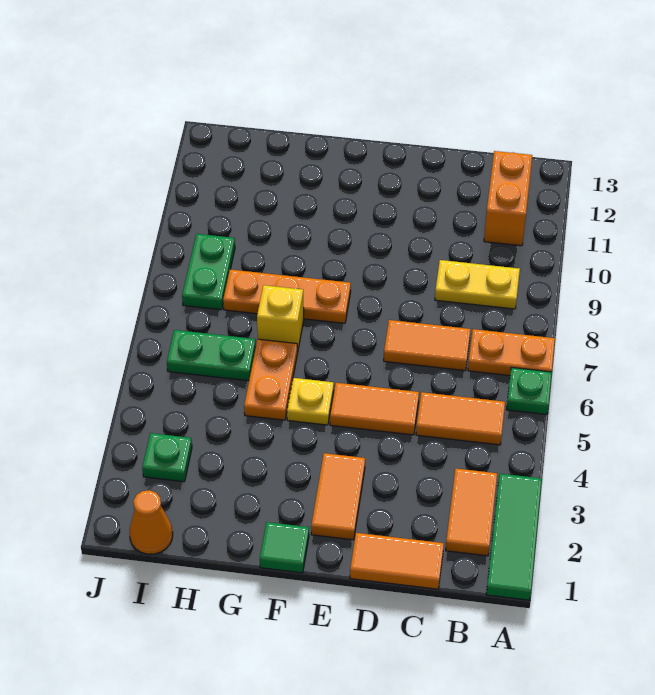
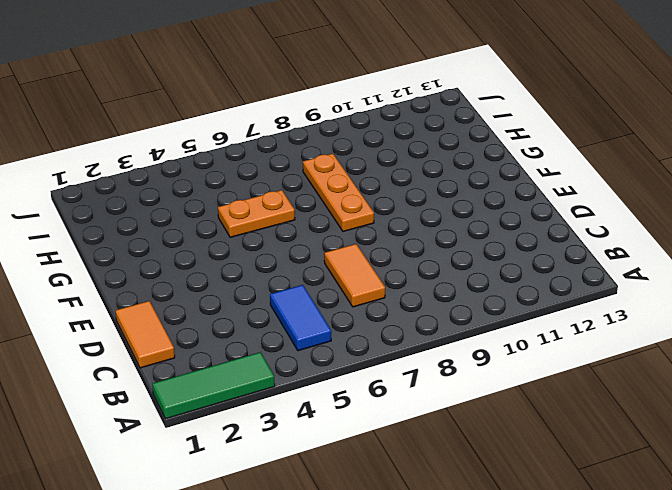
blue tile B5:C5 level 1 -> orange tile B5:C5 level 1
none -> green plate A6 level 1
none -> orange plate A7:B7 level 1
none -> orange tile B2:B3 level 1

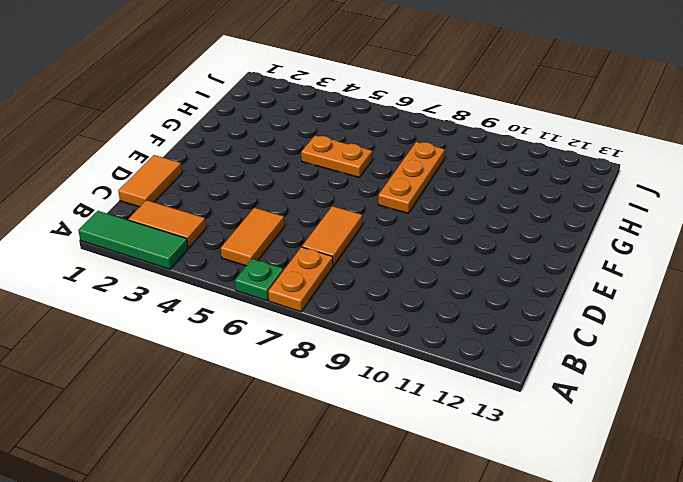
none -> yellow plate B9:C9 level 1
none -> orange brick B11:B12 level 1
none -> orange tile D5:E5 level 1

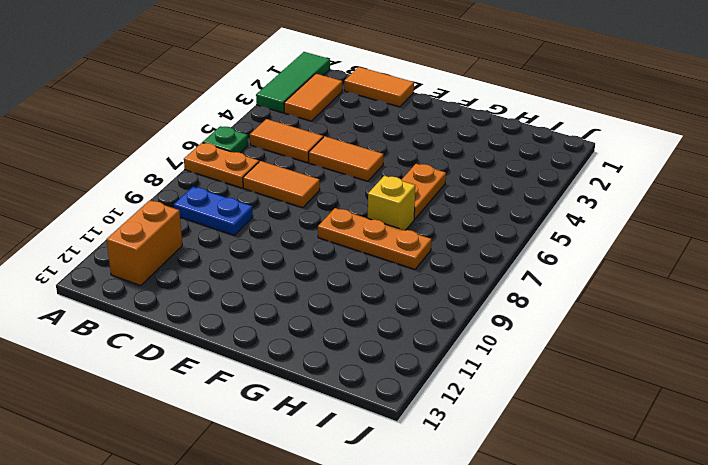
blue plate B9:C9 level 1 -> yellow plate B9:C9 level 1
none -> orange tile E2:E3 level 1
none -> green tile F1 level 1
none -> yellow plate F5 level 1

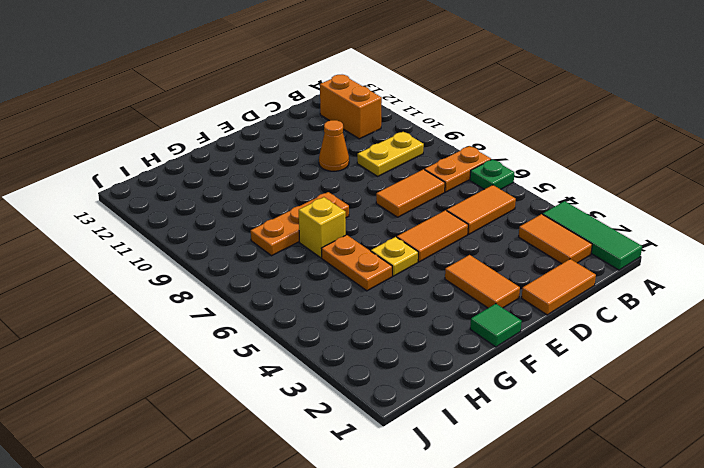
orange cone D10 level 1 -> orange cone I1 level 1
none -> green plate H6:I6 level 1
none -> green plate I3 level 1
none -> green plate I8:I9 level 1

